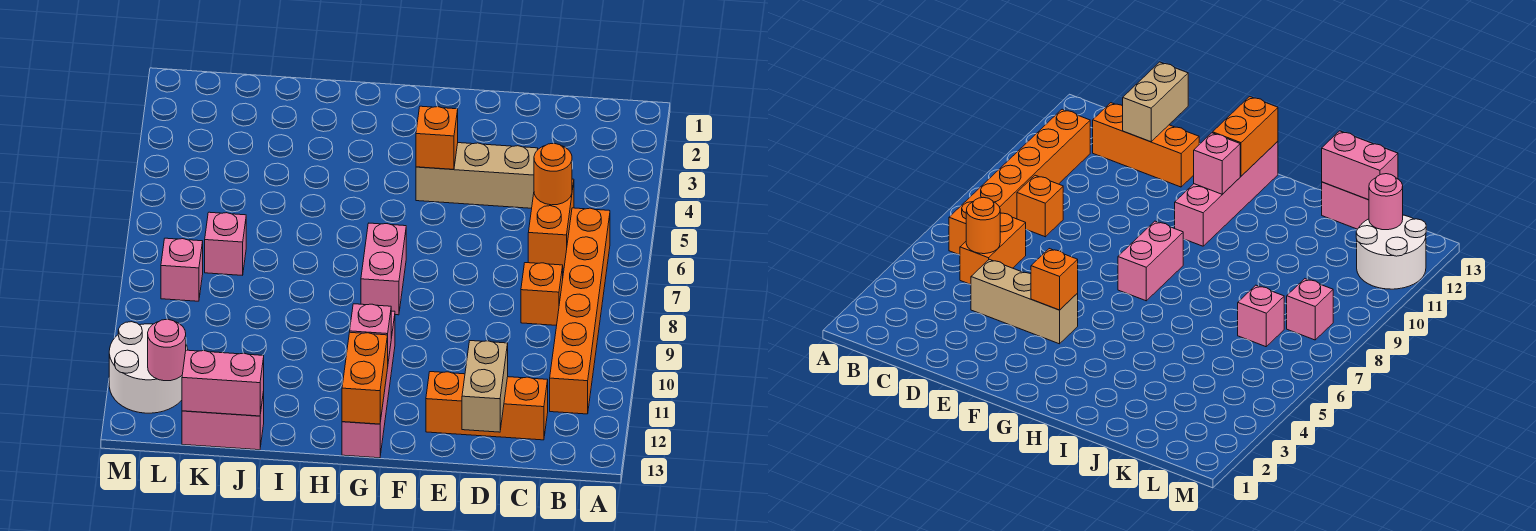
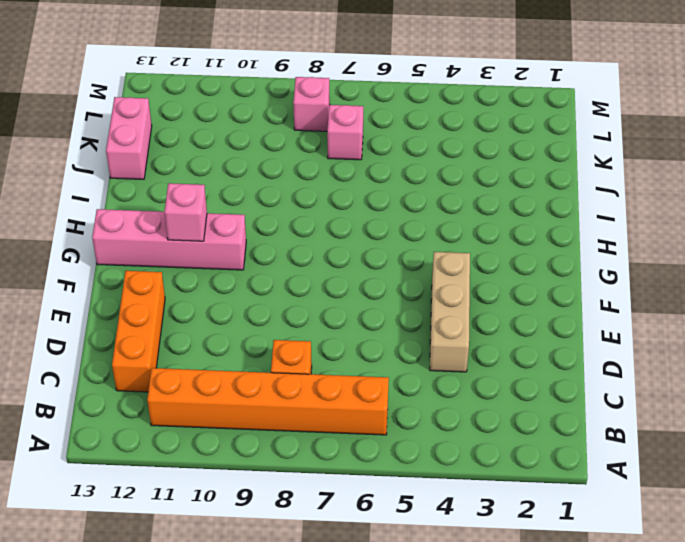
none -> orange brick C5:C6 level 1
none -> pink brick G7:G8 level 1
none -> white round brick L11:M12 level 1

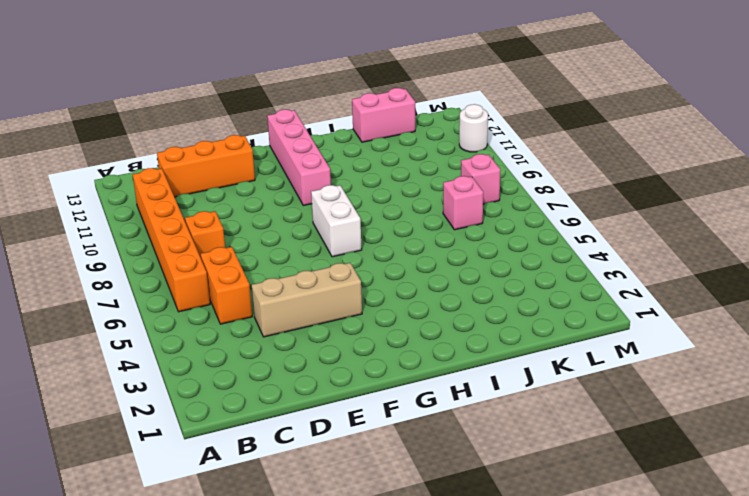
white brick G7:G8 level 1 -> pink brick G7:G8 level 1
white round brick M11 level 1 -> white round brick L11:M12 level 1
none -> orange round brick C5 level 2
none -> tan brick D12:D13 level 2
none -> orange brick F4 level 2

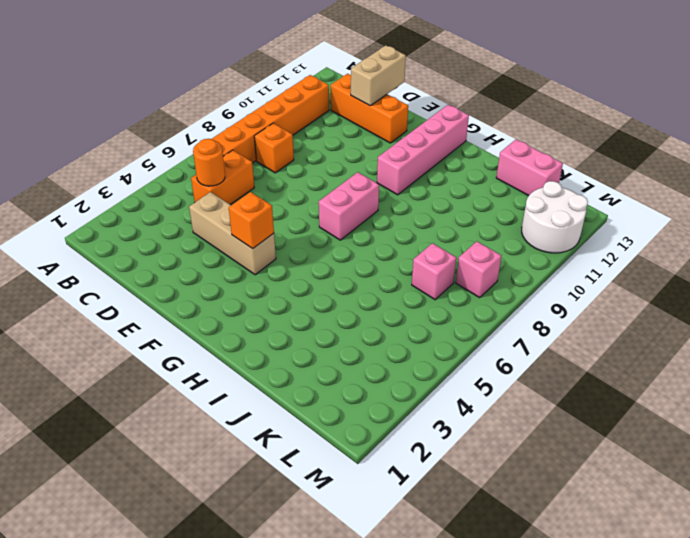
none -> pink brick G11 level 2
none -> orange brick G12:G13 level 2
none -> pink brick J13:K13 level 2

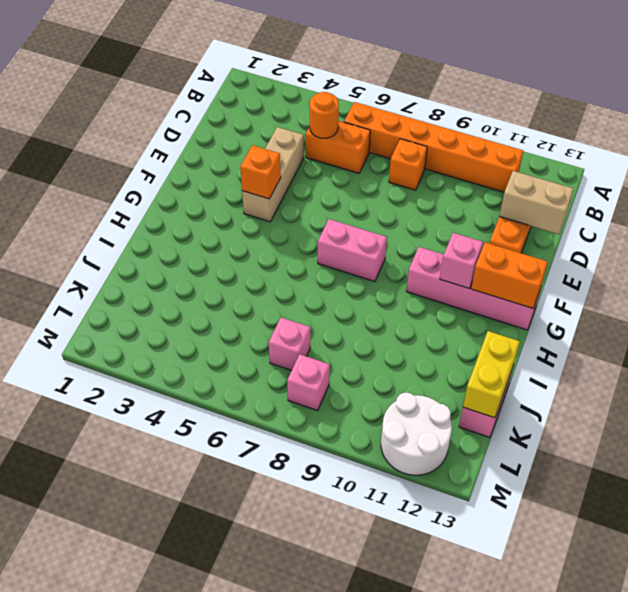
yellow brick J13:K13 level 2 -> pink brick J13:K13 level 2
none -> pink round brick L12 level 2

